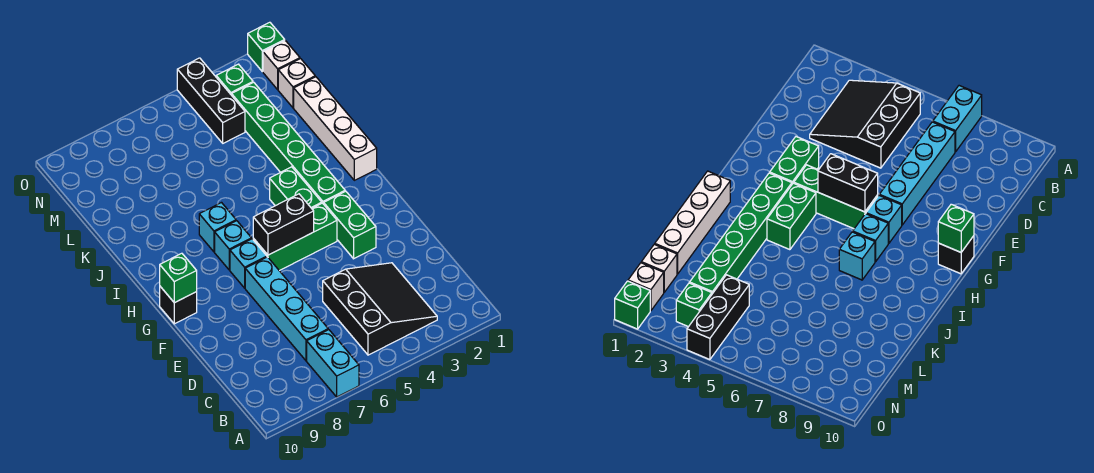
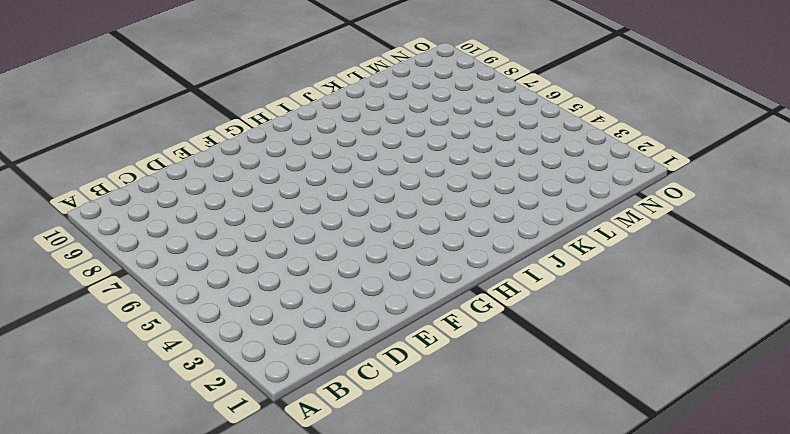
none -> cyan brick A7:B7 level 1
none -> black slope B3:D5 level 1 top 5
none -> cyan brick C7:F7 level 1

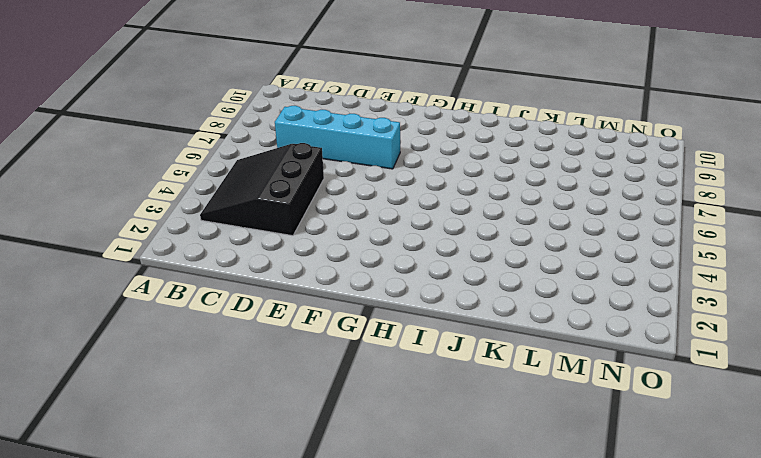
black slope B3:D5 level 1 top D -> black slope B3:D5 level 1 top 5
none -> cyan brick A7:B7 level 1
none -> green brick F3:G3 level 1
none -> green brick G4:G6 level 1

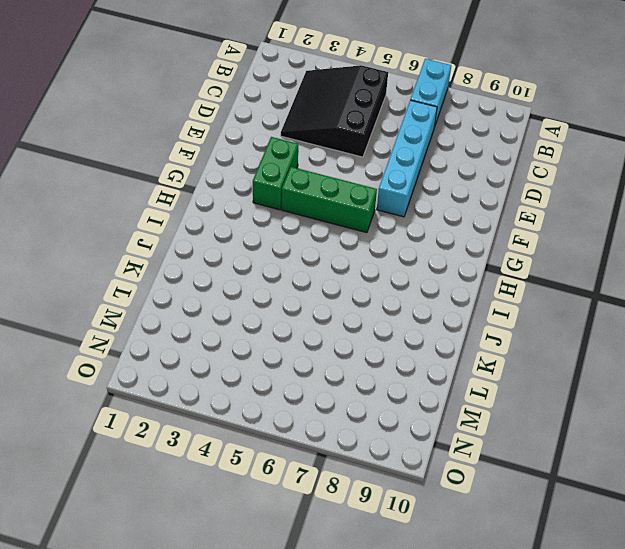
none -> cyan brick G7 level 1
none -> black brick G10 level 1
none -> green brick H3:M3 level 1

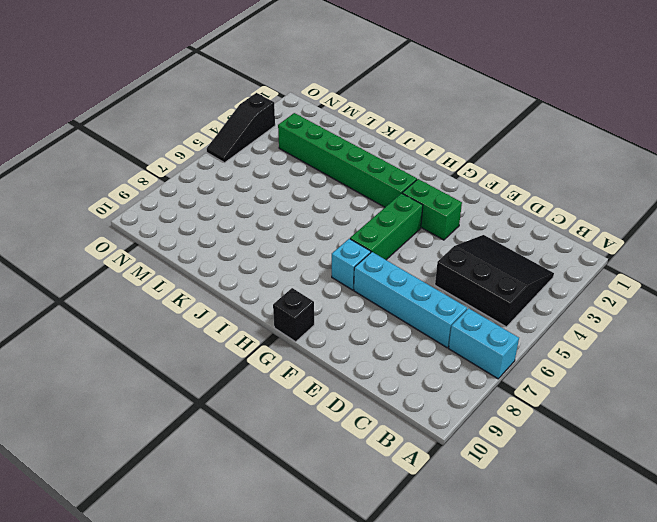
black slope O3:O5 level 1 top 3 -> black brick M4:O4 level 1
none -> green brick H4:I4 level 1
none -> cyan brick H7 level 1
none -> white brick I1:L1 level 1

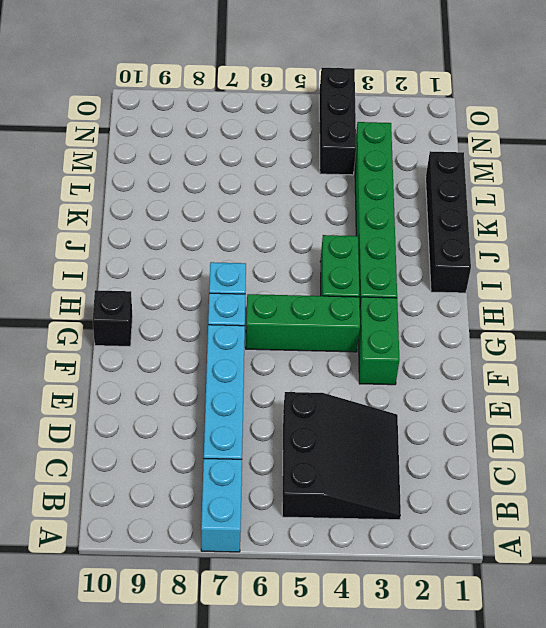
black brick I1:L1 level 1 -> white brick I1:L1 level 1
none -> cyan brick I7 level 1
none -> white brick M1 level 1
none -> white brick N1 level 1

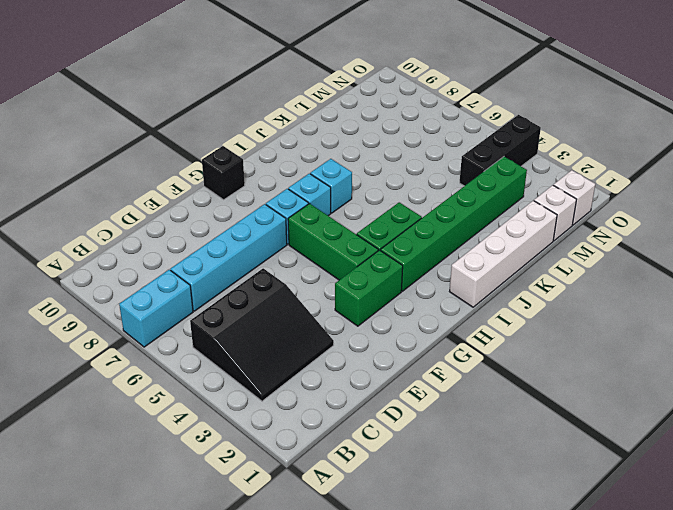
none -> green brick N3 level 1
none -> green brick O1 level 1
none -> black brick G5:G6 level 2

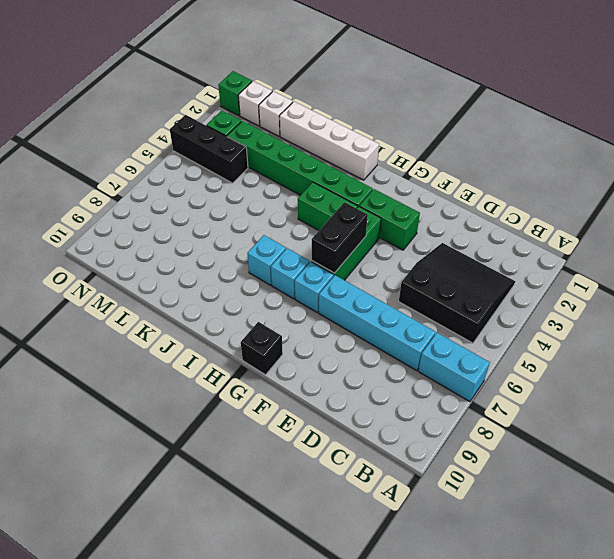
none -> green brick G10 level 2

